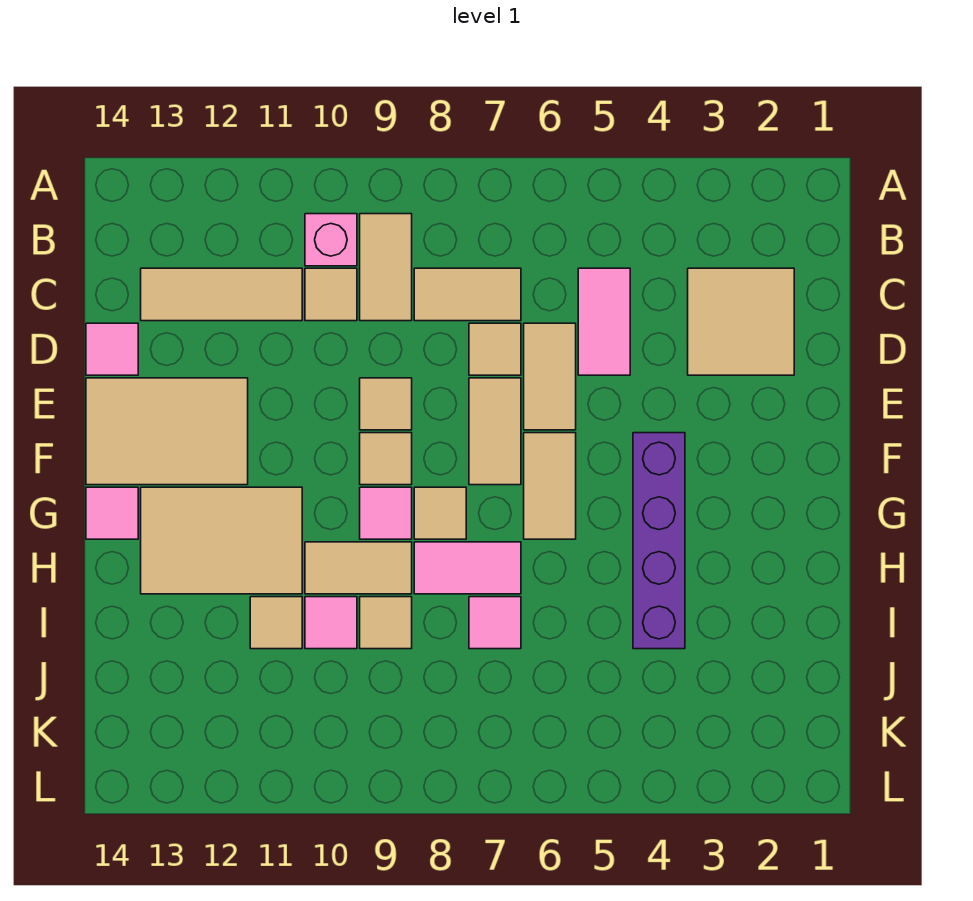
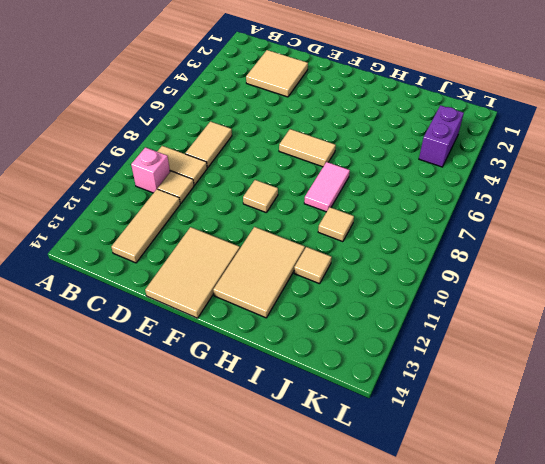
purple brick K3:K4 level 1 -> none
none -> pink tile C5:D5 level 1
none -> tan tile D6:E6 level 1
none -> tan tile D7 level 1

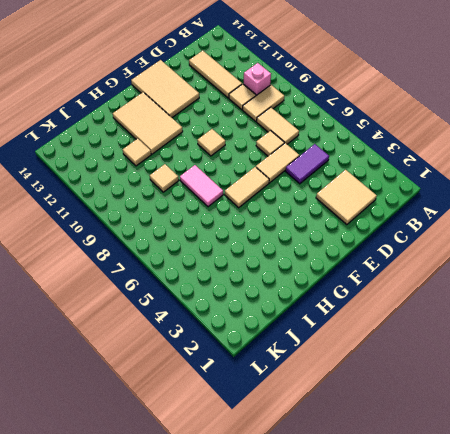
purple tile C5:D5 level 1 -> pink tile C5:D5 level 1
none -> pink tile D14 level 1
none -> tan tile E7:F7 level 1
none -> tan tile E9 level 1

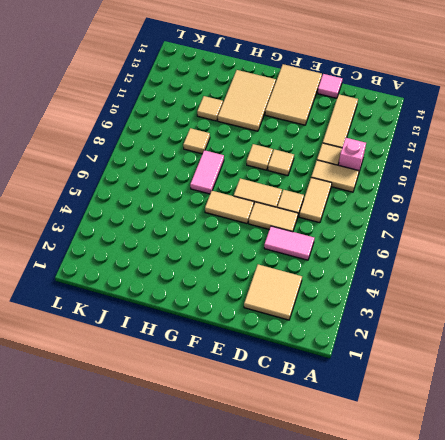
none -> purple brick F4:I4 level 1
none -> tan tile G8 level 1
none -> pink tile G9 level 1

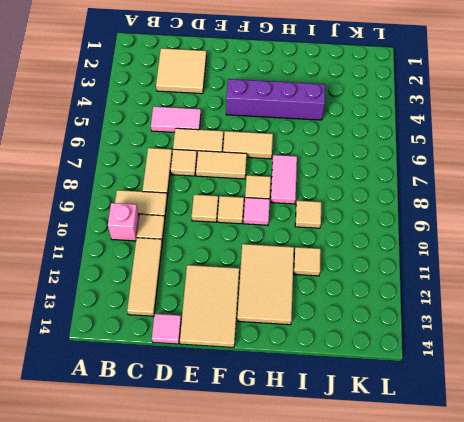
none -> pink tile G14 level 1
none -> tan tile H9:H10 level 1
none -> pink tile I7 level 1

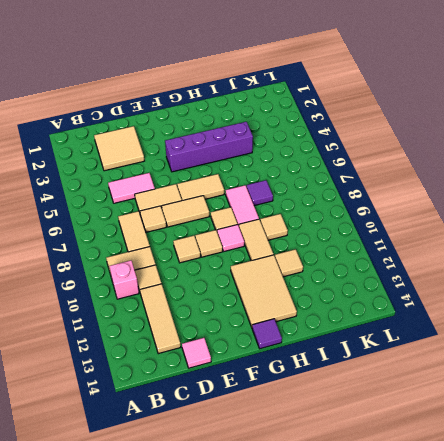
purple tile G14 level 1 -> pink tile G14 level 1
purple tile I7 level 1 -> pink tile I7 level 1
none -> tan tile E12:F14 level 1
none -> pink tile I10 level 1

